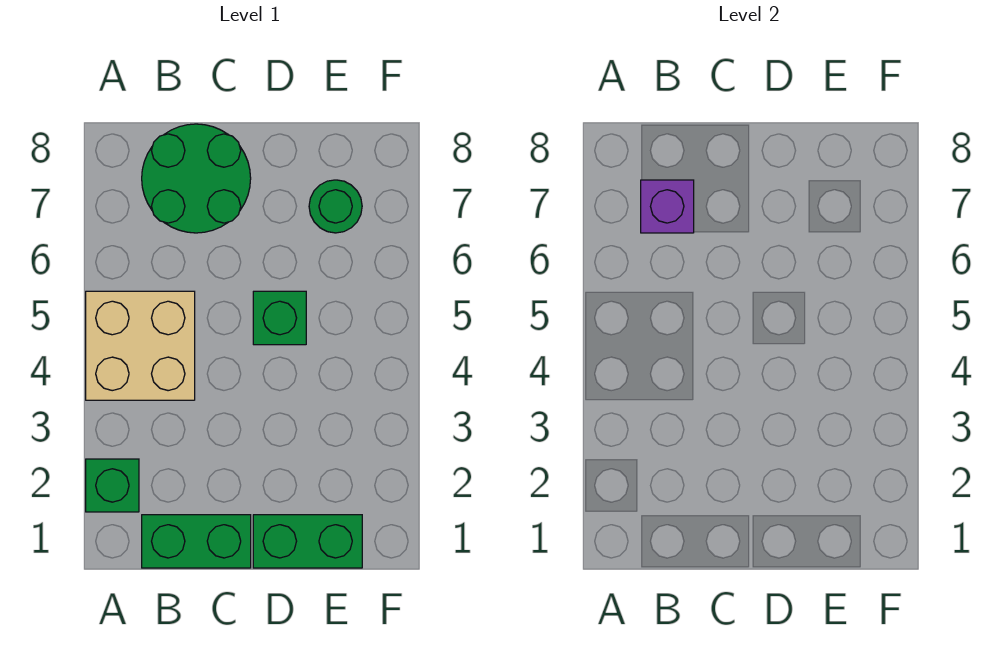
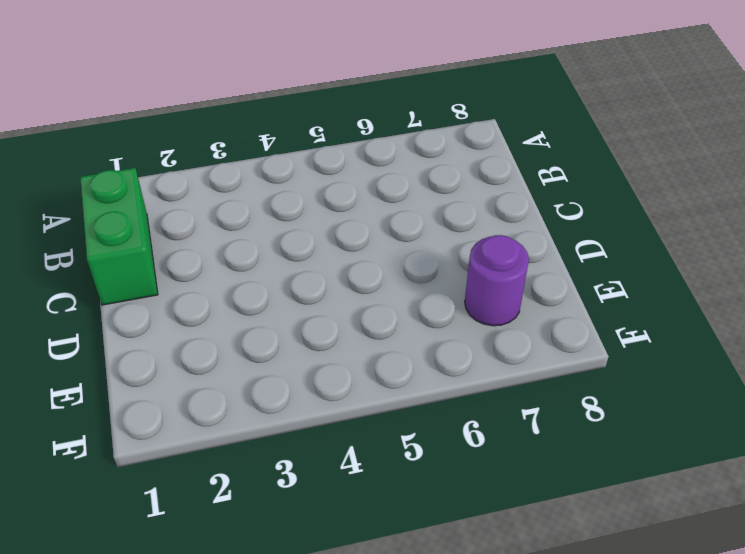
purple round brick E7 level 1 -> green round brick E7 level 1
none -> green brick A2 level 1
none -> tan brick A4:B5 level 1

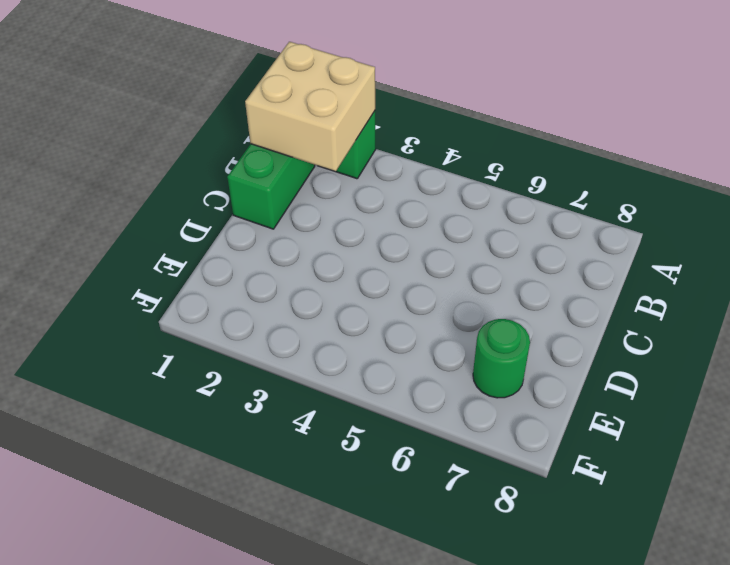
tan brick A1:B2 level 2 -> tan brick A4:B5 level 1
none -> green round brick B7:C8 level 1
none -> green brick D1:E1 level 1

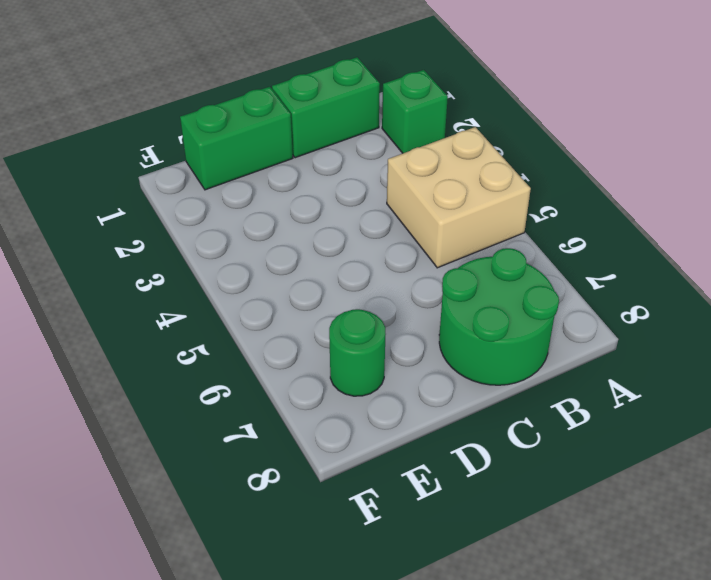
none -> green brick D5 level 1
none -> purple brick B7 level 2

